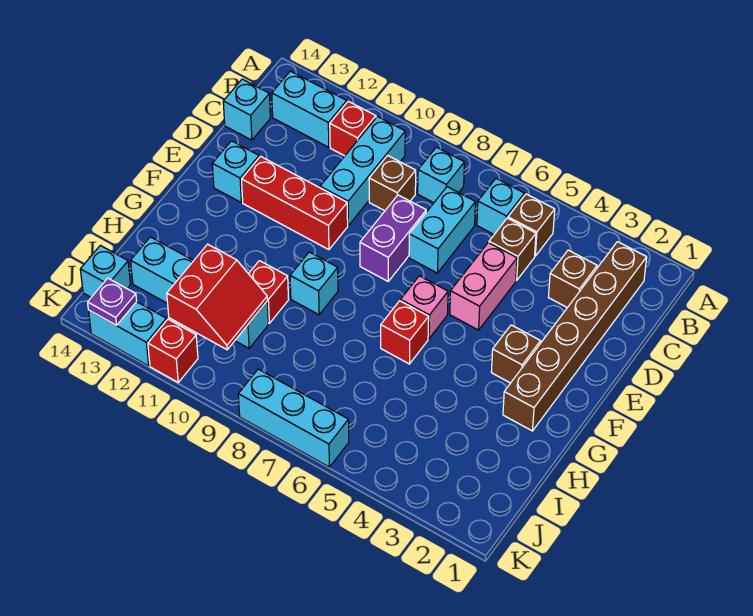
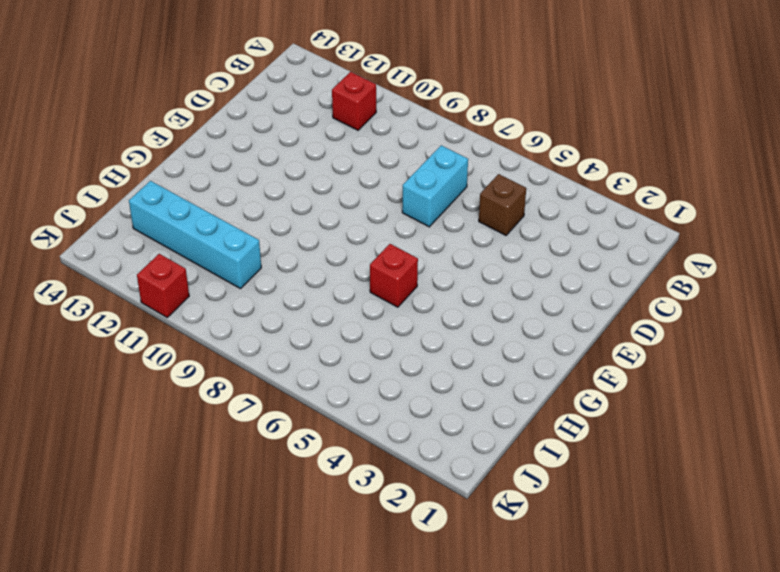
none -> brown brick B2:G2 level 1
none -> brown brick B5 level 1
none -> cyan brick B6 level 1

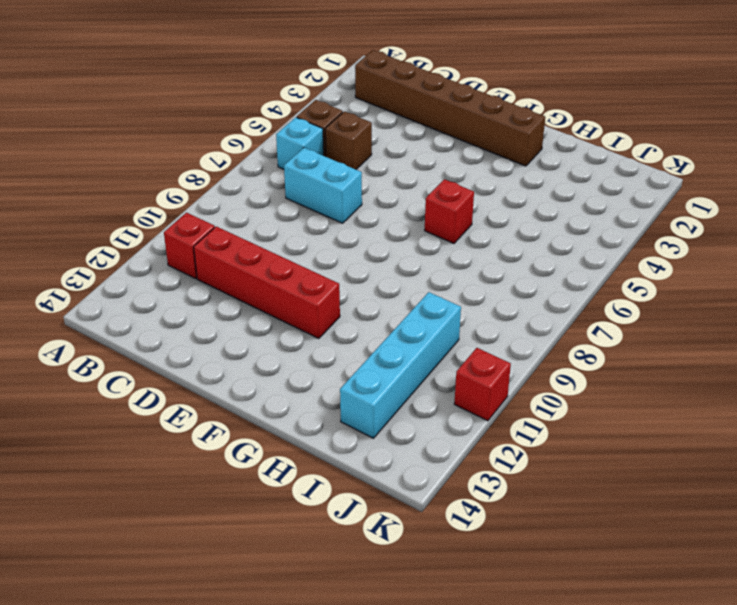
red brick C11:F11 level 1 -> red brick E10:E12 level 1
none -> cyan brick B8 level 1
none -> cyan brick B10:D10 level 1
none -> cyan brick B12:B13 level 1

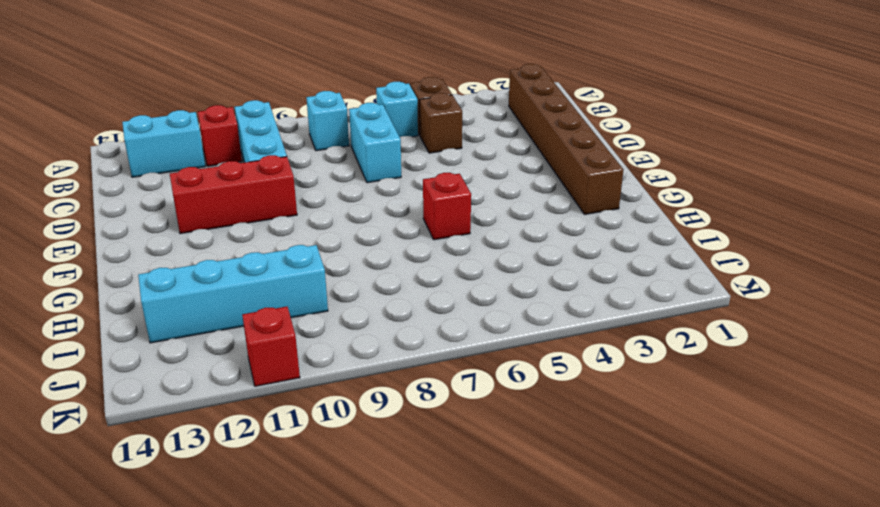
none -> brown brick C3 level 1
none -> brown brick C9 level 1
none -> cyan brick C14 level 1

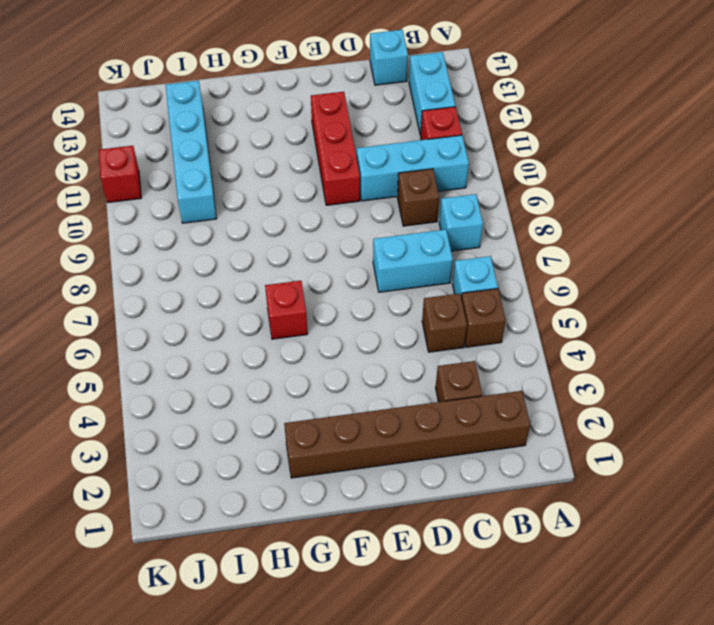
none -> pink brick D5:E5 level 1
none -> purple brick D8:E8 level 1
none -> cyan brick E13 level 1

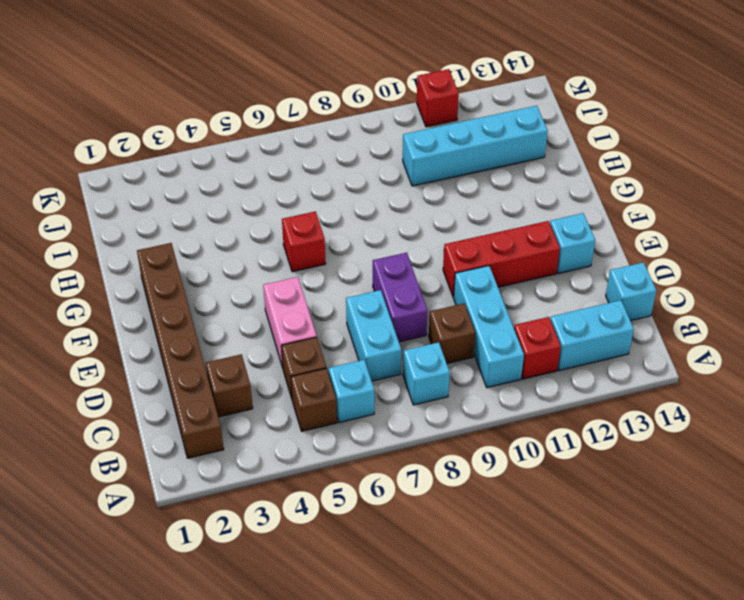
none -> brown brick F3 level 1
none -> pink brick F6 level 1
none -> cyan brick G9 level 1

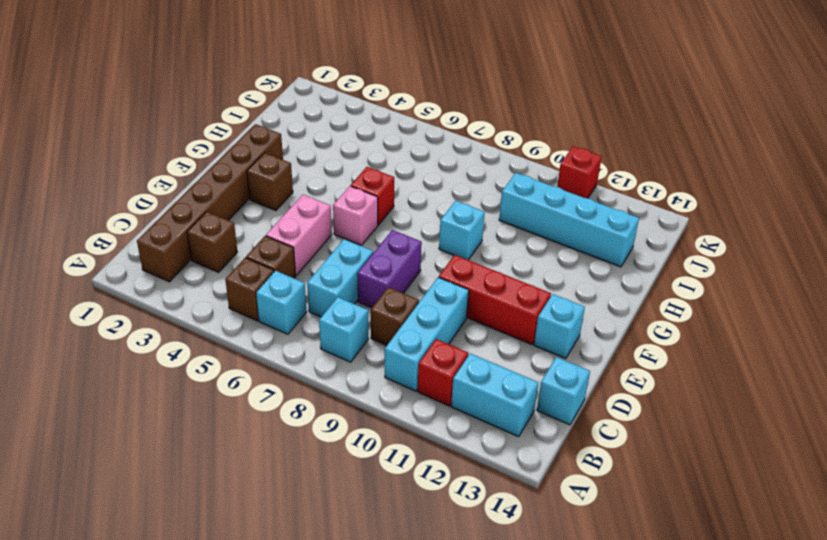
none -> red brick H10 level 1
none -> cyan brick J14 level 1
none -> cyan brick K6:K8 level 1

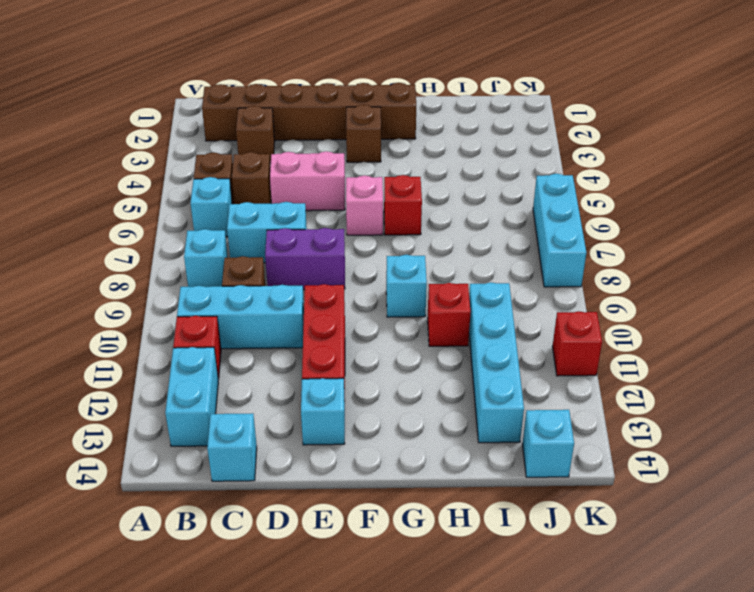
none -> cyan brick K12:K13 level 1
none -> red slope I10:J11 level 2 top 11
none -> purple plate K13 level 2

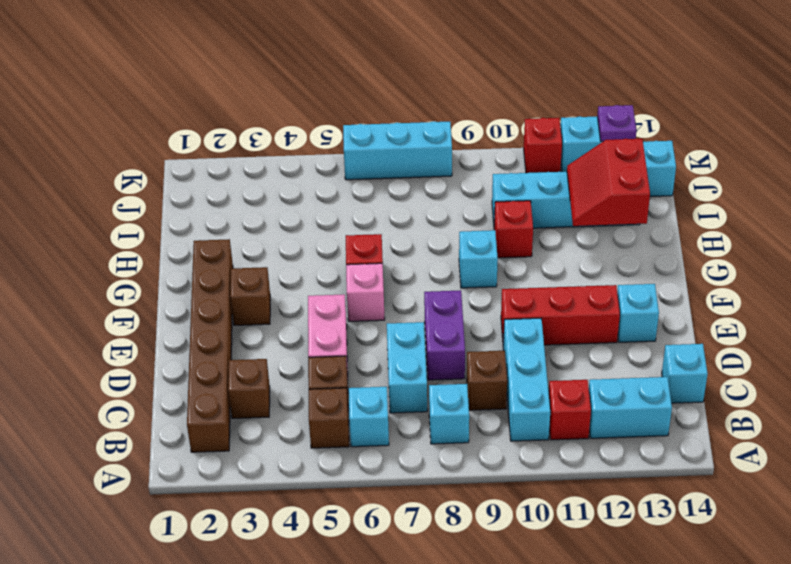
red slope H12:I13 level 2 top 13 -> red slope I10:J11 level 2 top 11

